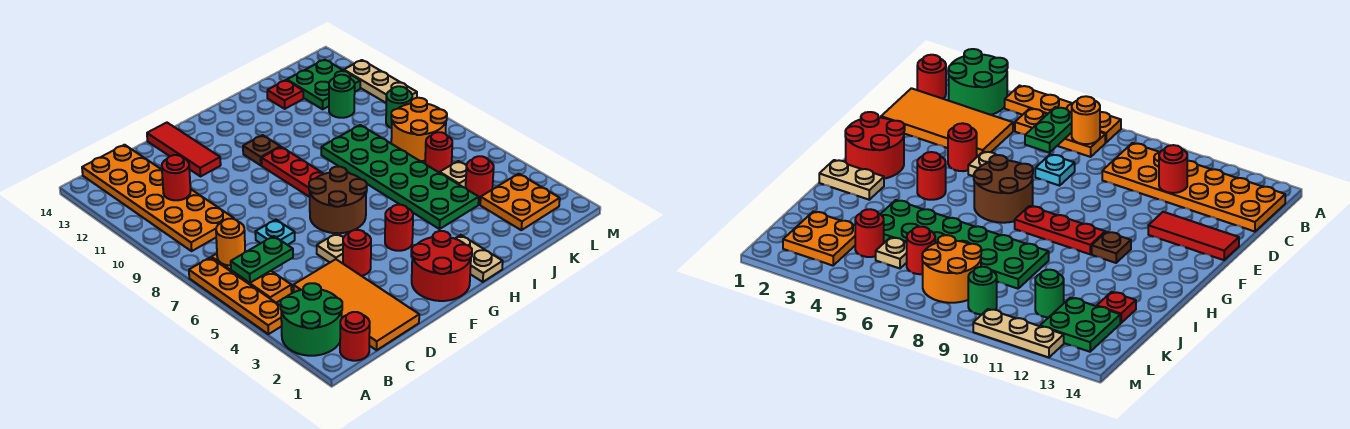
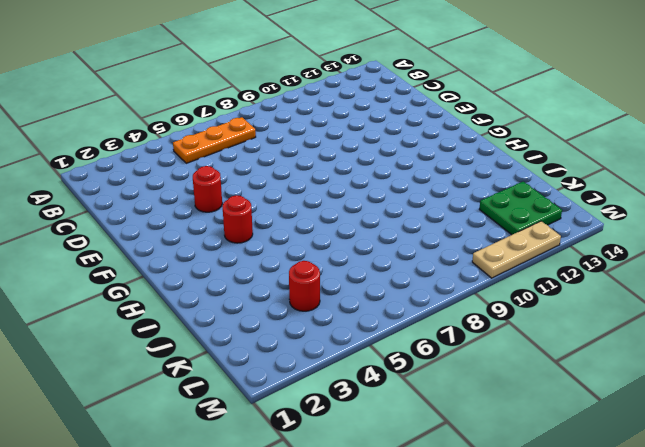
none -> green round brick A2:B3 level 1
none -> orange plate A4:A7 level 1
none -> red round brick B1 level 1
none -> orange plate B9:C14 level 1

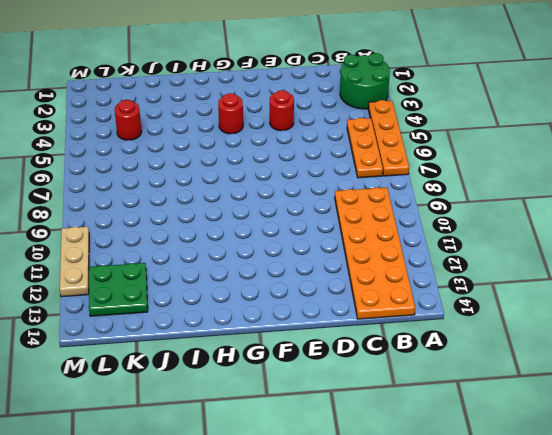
none -> red round brick B1 level 1
none -> orange tile C1:D4 level 1
none -> cyan plate D7 level 1
none -> tan plate E5 level 1

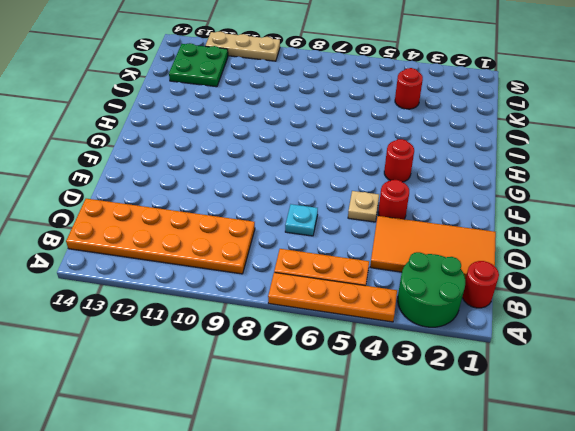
none -> red tile E12:E14 level 1
none -> red round brick F1:G2 level 1
none -> brown round brick F6:G7 level 1
none -> red plate G8:G10 level 1

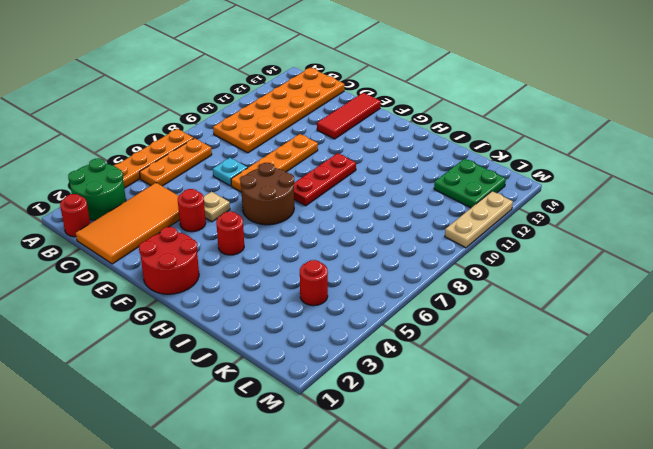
orange plate E7:E10 level 1 -> none
none -> brown plate G11 level 1
none -> tan plate H1:H2 level 1
none -> green plate I4:J9 level 1
none -> red plate J13 level 1

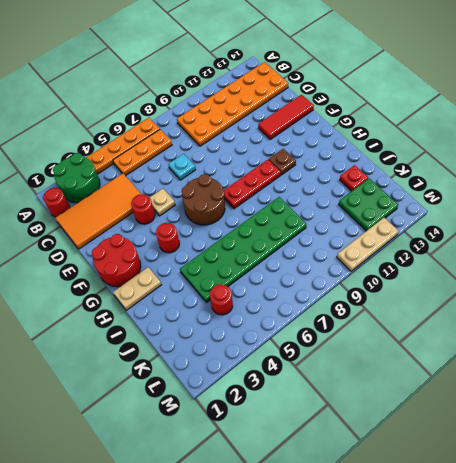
none -> orange plate K2:L3 level 1
none -> tan plate K5 level 1
none -> red round brick K6 level 1
none -> orange round brick K7:L8 level 1

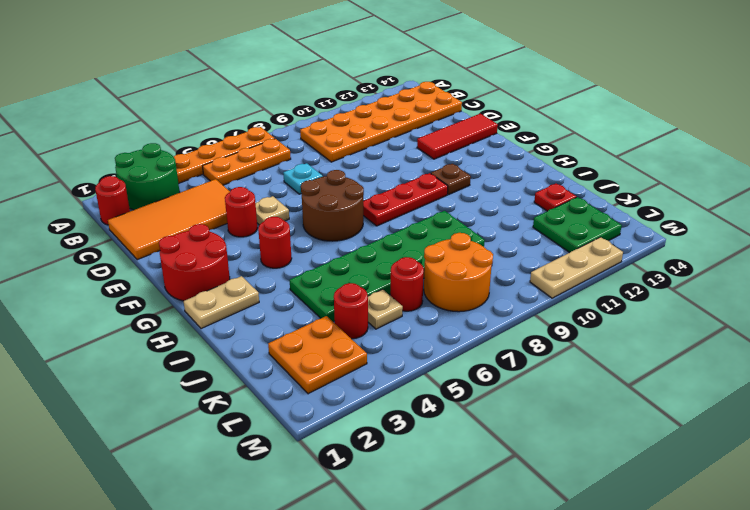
none -> green round brick K11 level 1
none -> green round brick L9 level 1
none -> green plate B6:C6 level 2
none -> orange round brick B7 level 2

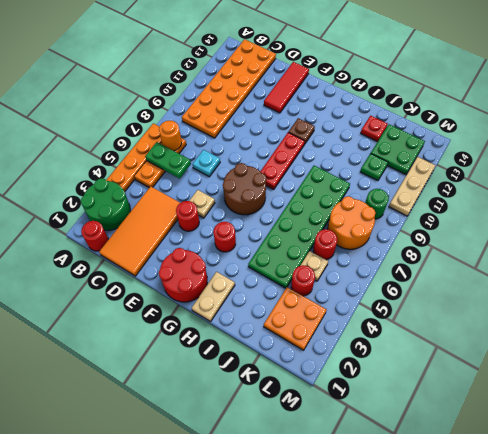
green plate K11 level 1 -> green round brick K11 level 1
none -> red round brick C11 level 2

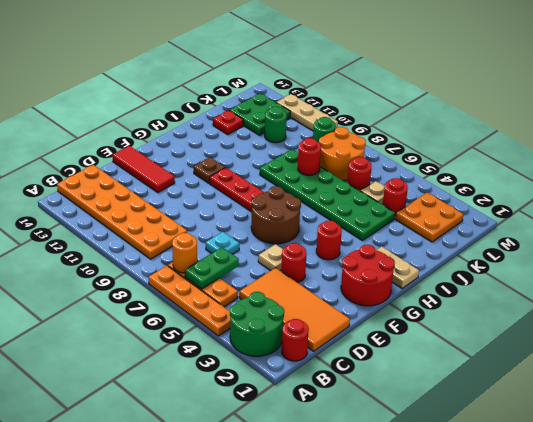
red round brick J8 level 2 -> red round brick C11 level 2

